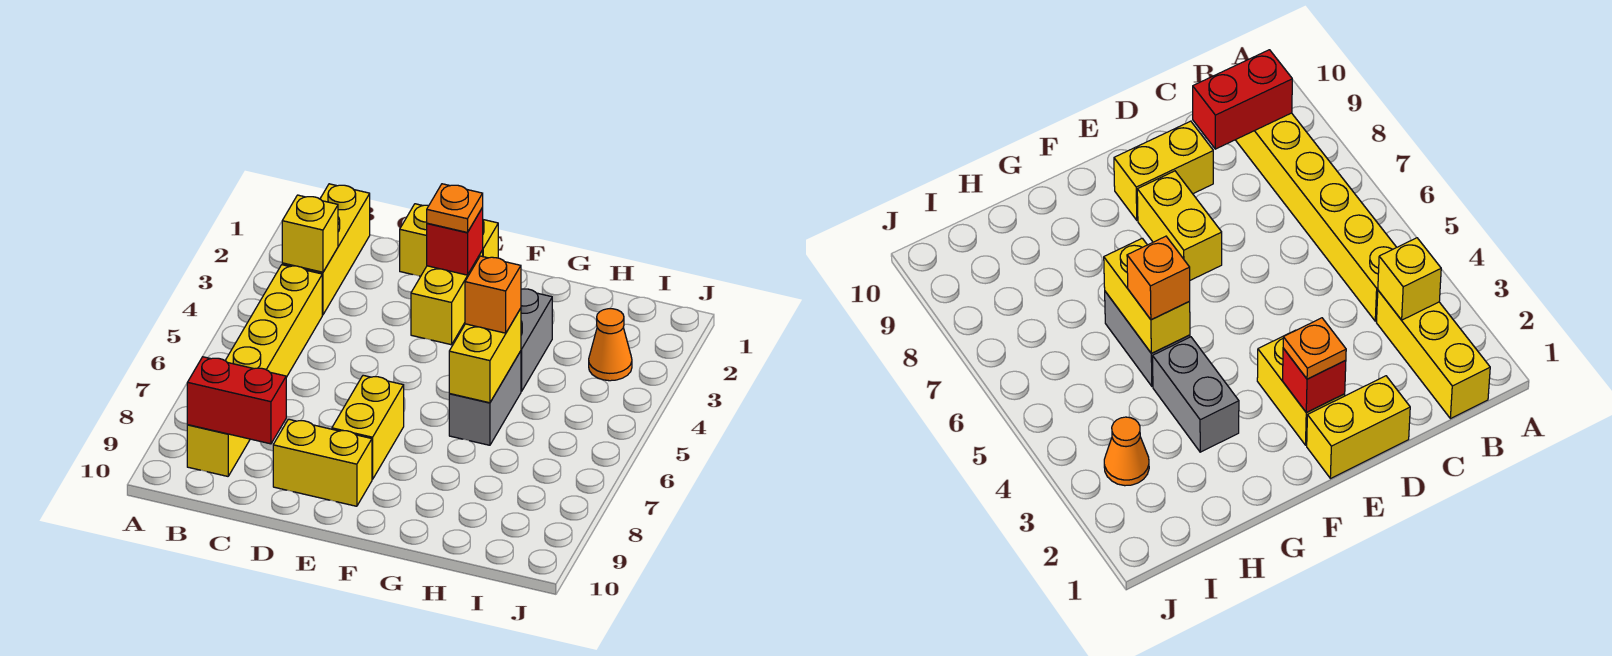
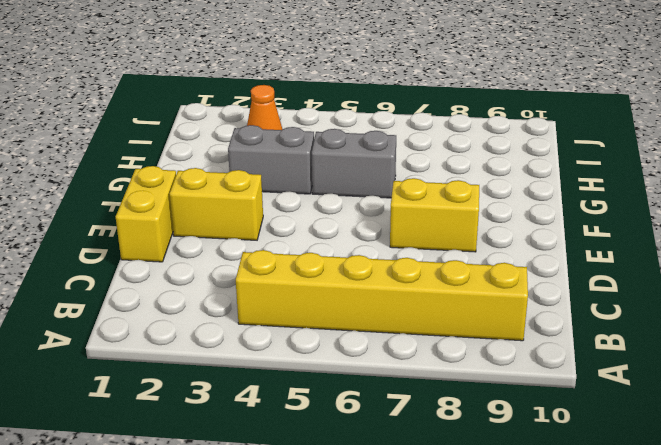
none -> yellow brick B1:B3 level 1
none -> yellow brick D9:E9 level 1
none -> yellow brick B3 level 2

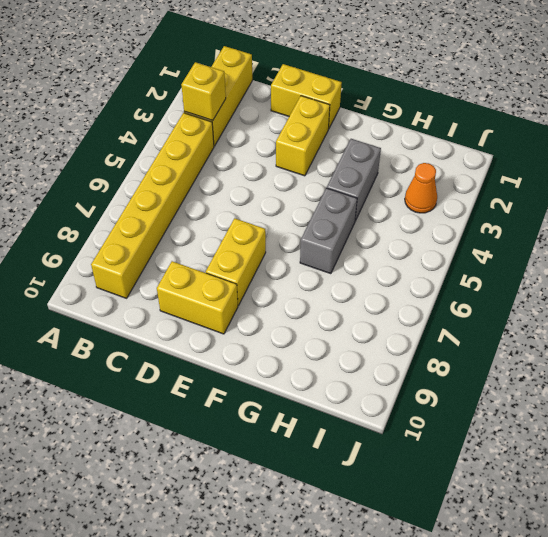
none -> red brick B9:C9 level 2
none -> red brick E2 level 2
none -> yellow brick G5:G6 level 2

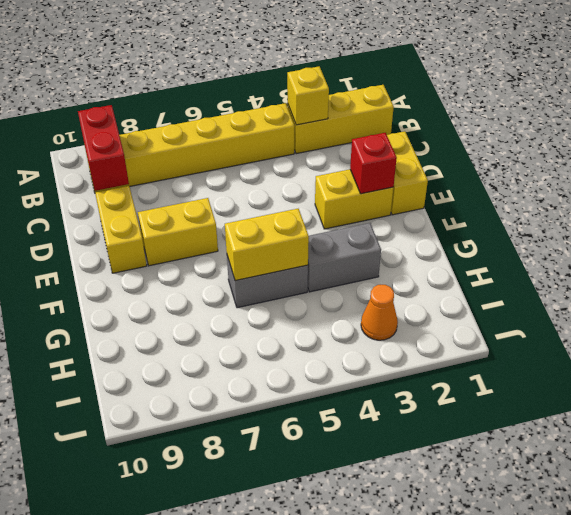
none -> orange plate E2 level 3
none -> orange brick G5 level 3

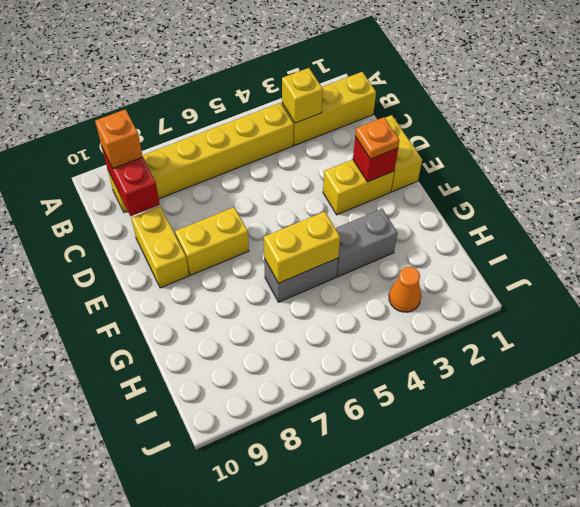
orange brick B9 level 3 -> orange brick G5 level 3

